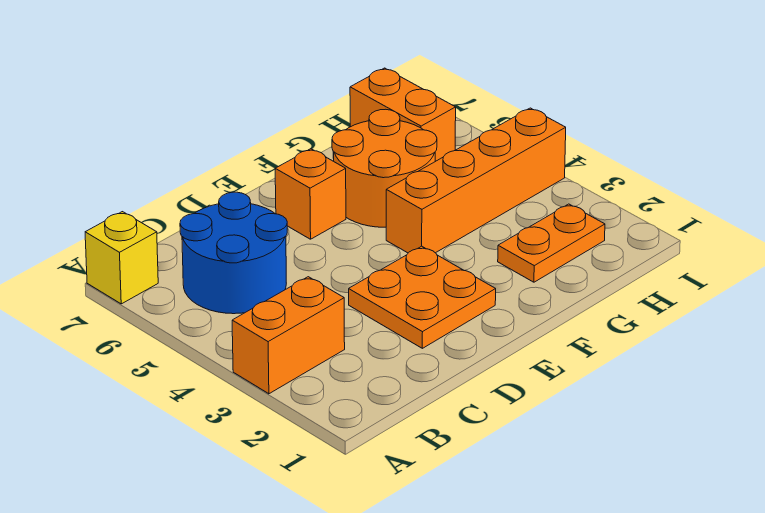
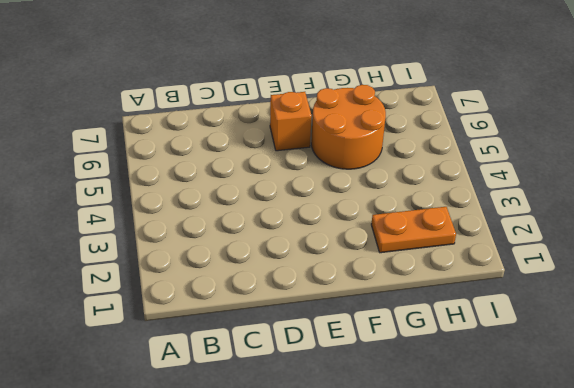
none -> orange brick A3:B3 level 1
none -> yellow brick A7 level 1

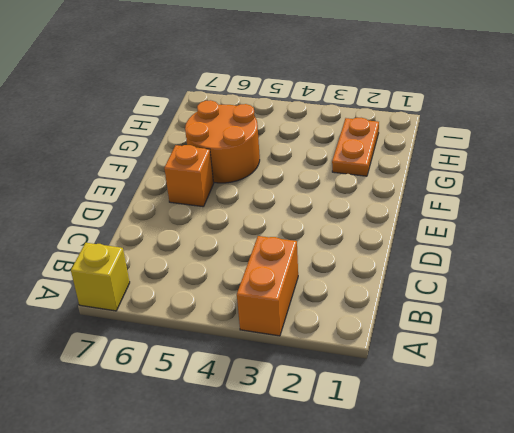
none -> blue round brick B5:C6 level 1
none -> orange plate D2:E3 level 1

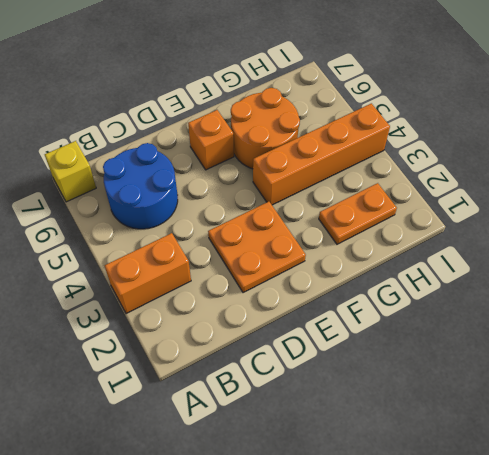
none -> orange brick H6:H7 level 1

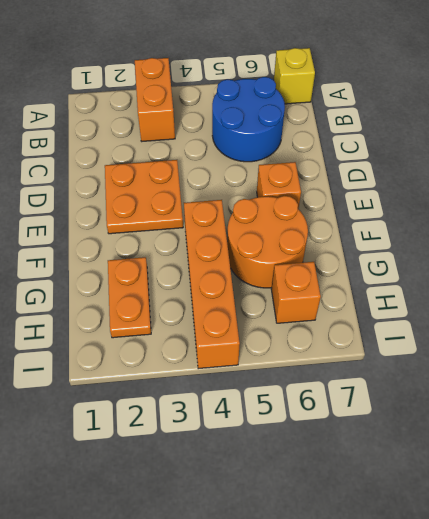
orange brick H6 level 1 -> orange brick H6:H7 level 1

